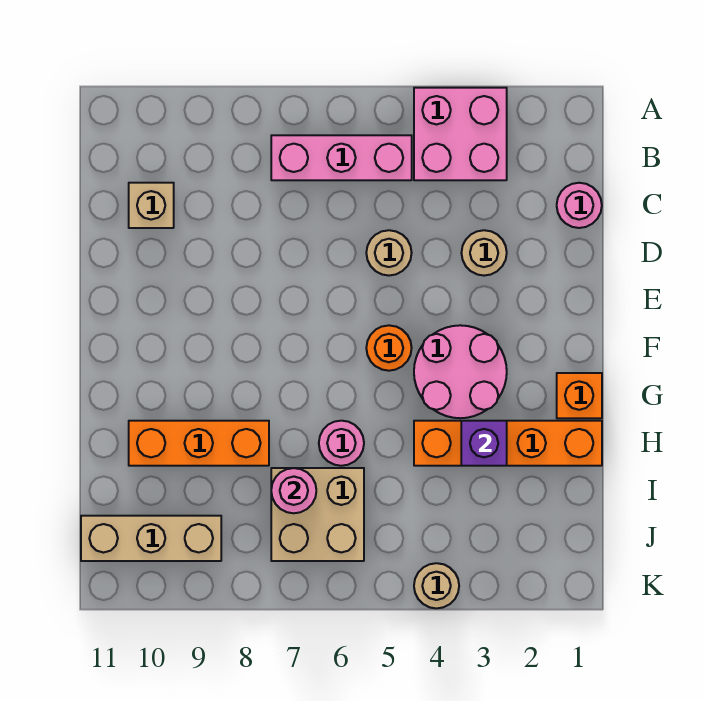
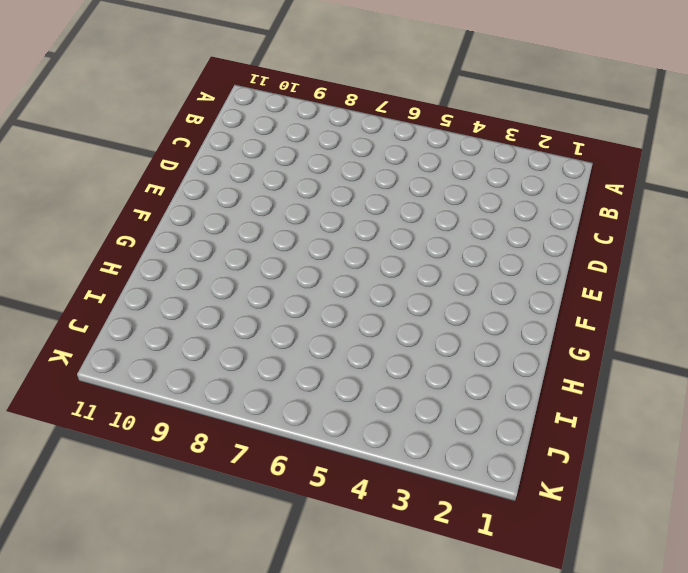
none -> pink brick A3:B4 level 1
none -> pink brick B5:B7 level 1
none -> pink round brick C1 level 1

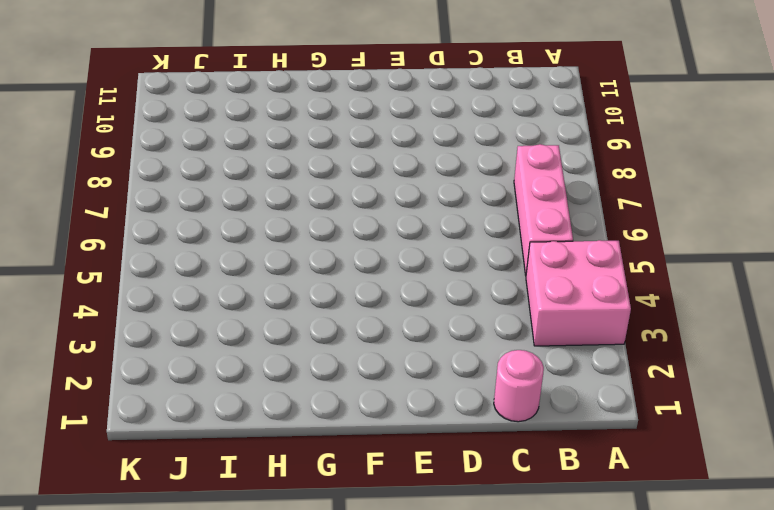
none -> tan brick C10 level 1
none -> tan round brick D3 level 1
none -> tan round brick D5 level 1

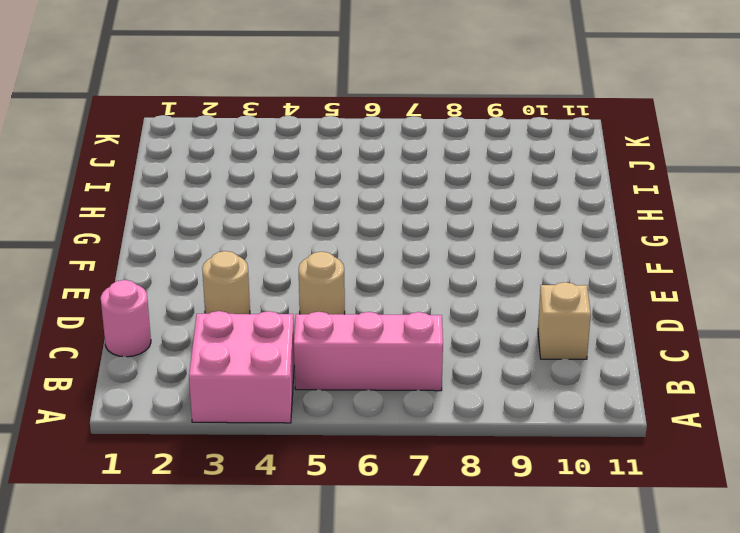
none -> pink round brick F3:G4 level 1
none -> orange round brick F5 level 1
none -> orange brick G1 level 1

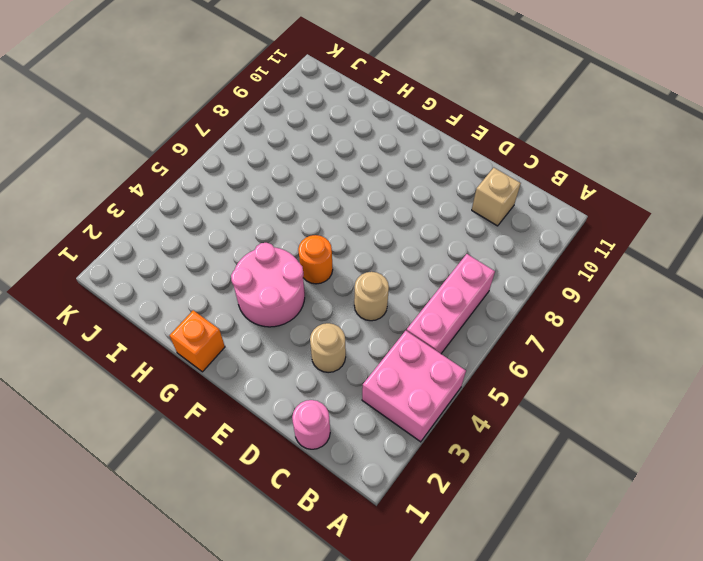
none -> orange brick H1:H4 level 1
none -> pink round brick H6 level 1
none -> orange brick H8:H10 level 1

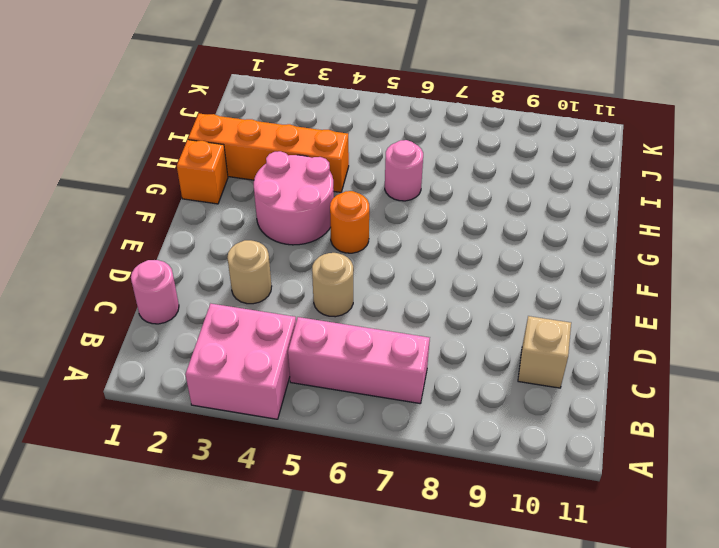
none -> orange brick H8:H10 level 1
none -> tan brick I6:J7 level 1
none -> tan brick J9:J11 level 1

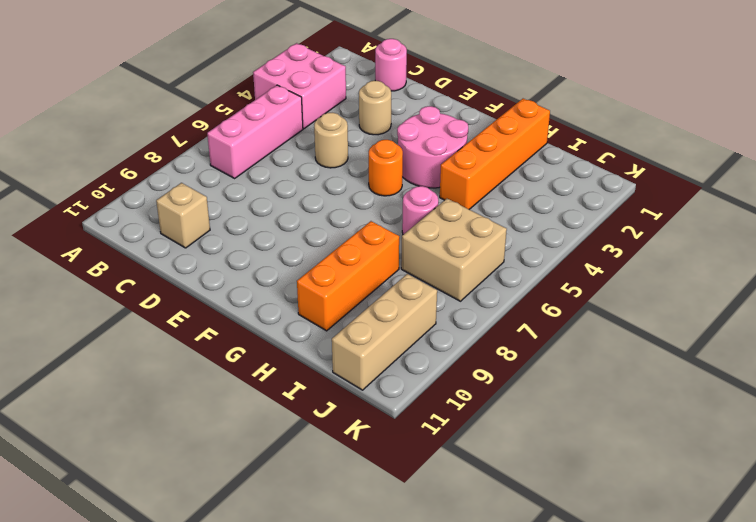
none -> orange brick G1 level 1
none -> tan round brick K4 level 1
none -> purple brick H3 level 2

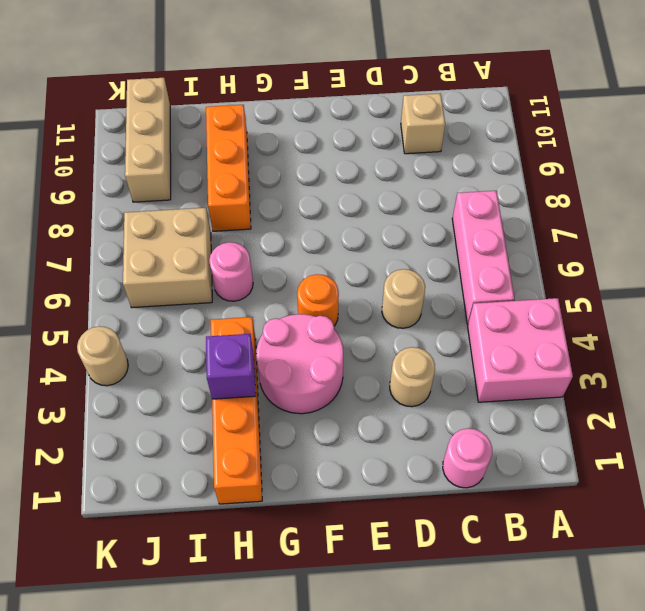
none -> orange brick G1 level 1
none -> pink round brick I7 level 2

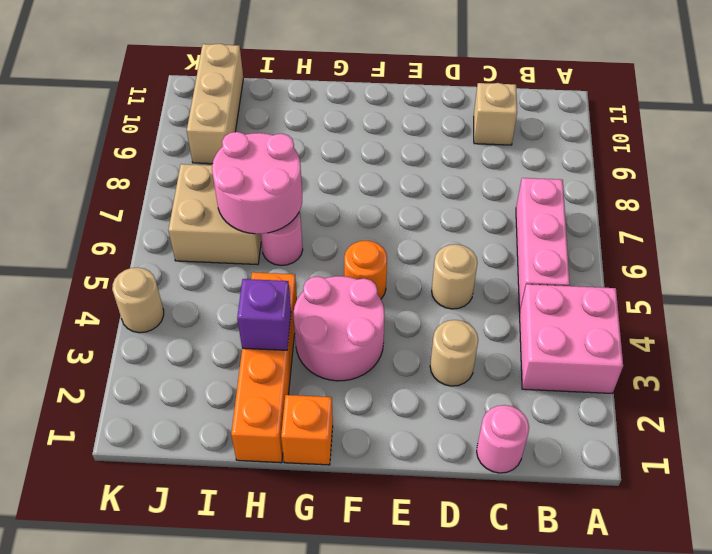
pink round brick H6:I7 level 2 -> pink round brick I7 level 2
none -> orange brick H8:H10 level 1

